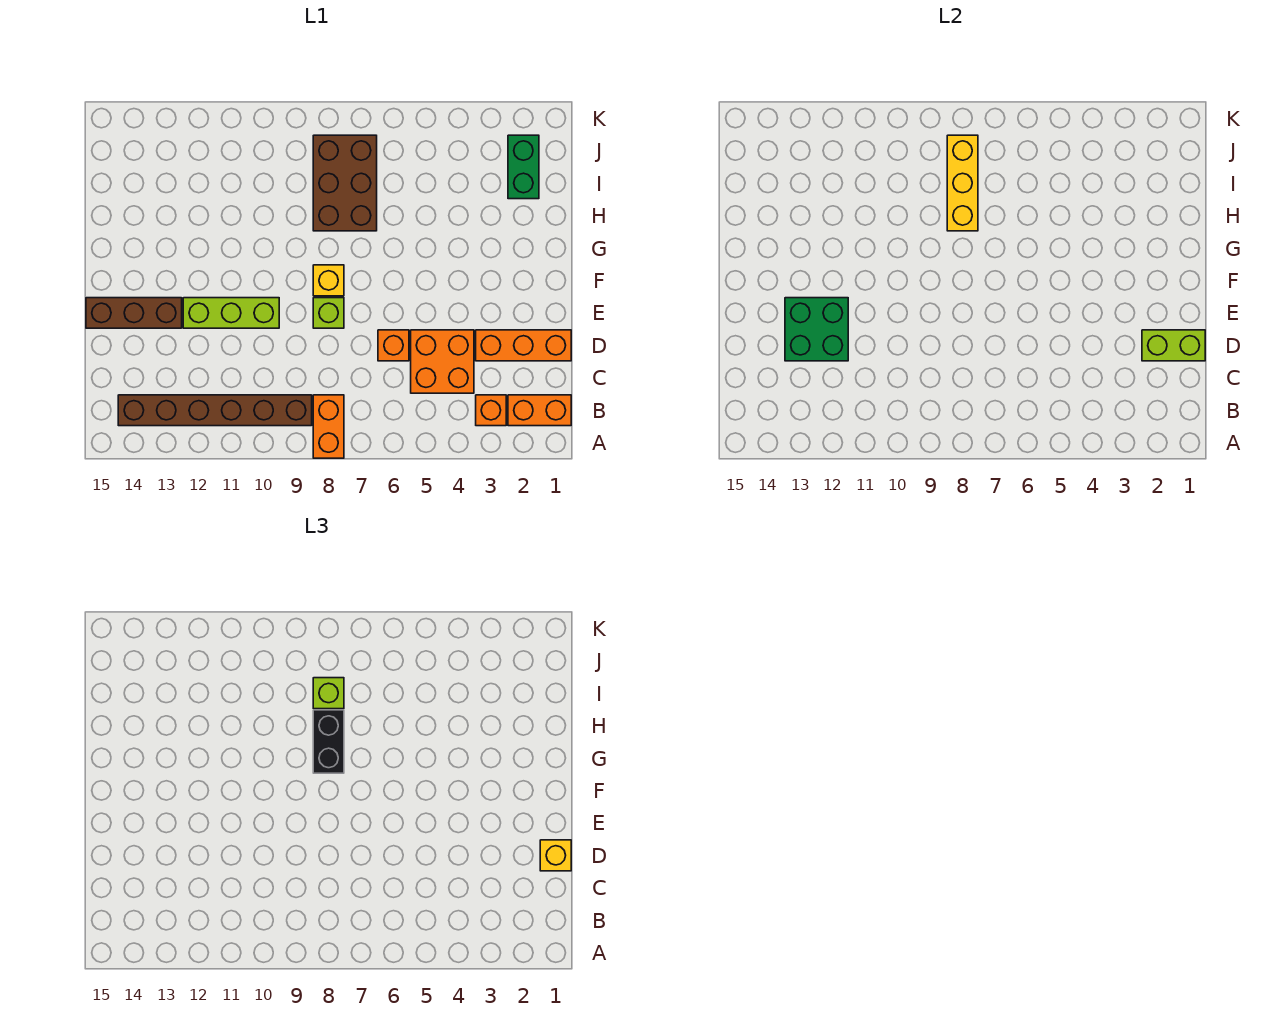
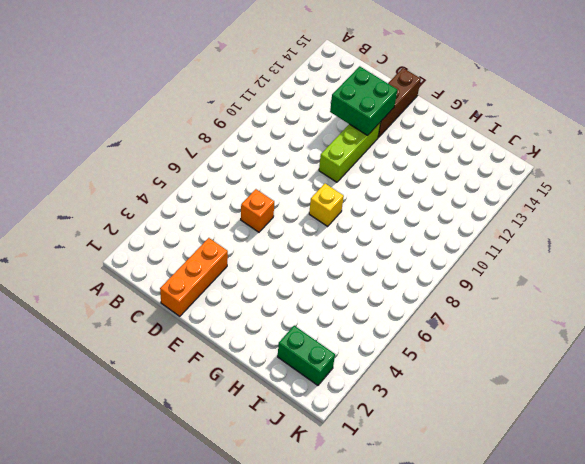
none -> orange brick A8:B8 level 1
none -> orange brick B1:B2 level 1
none -> orange brick B3 level 1

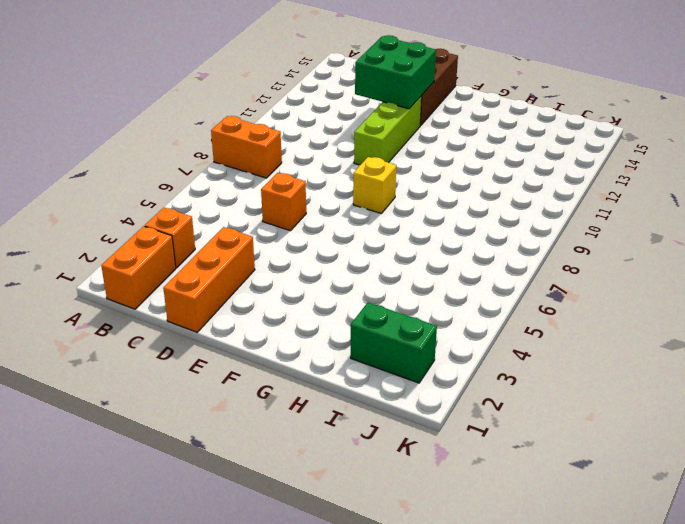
none -> brown brick B9:B14 level 1
none -> orange brick C4:D5 level 1
none -> lime brick E8 level 1

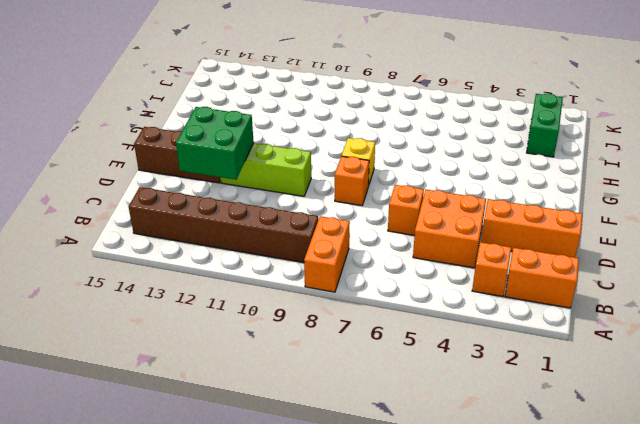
orange brick E8 level 1 -> lime brick E8 level 1
none -> brown brick H7:J8 level 1
none -> lime brick D1:D2 level 2
none -> yellow brick H8:J8 level 2

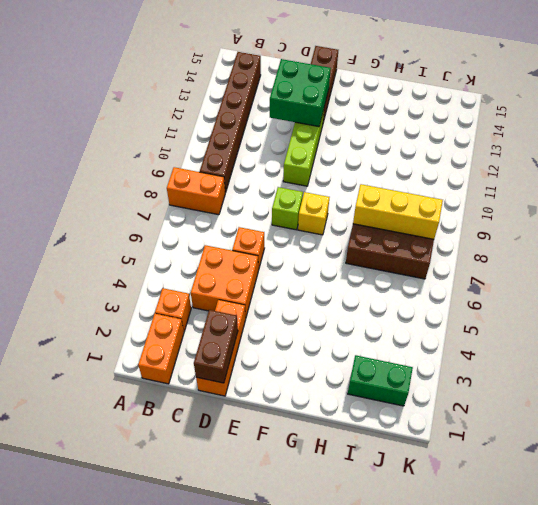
brown brick D1:D2 level 2 -> lime brick D1:D2 level 2
none -> yellow brick D1 level 3
none -> black brick G8:H8 level 3
none -> lime brick I8 level 3

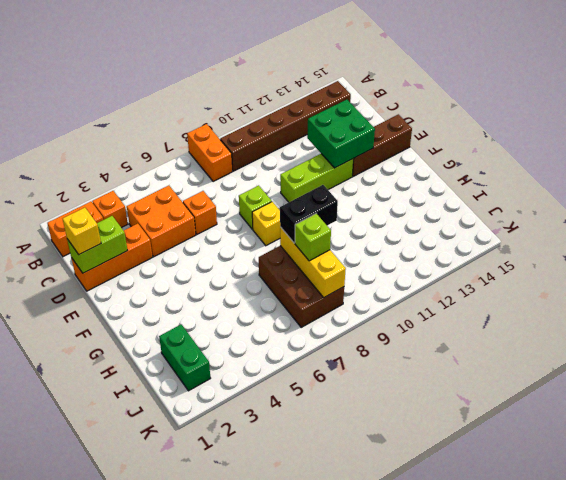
black brick H8:H9 level 3 -> black brick G8:H8 level 3

